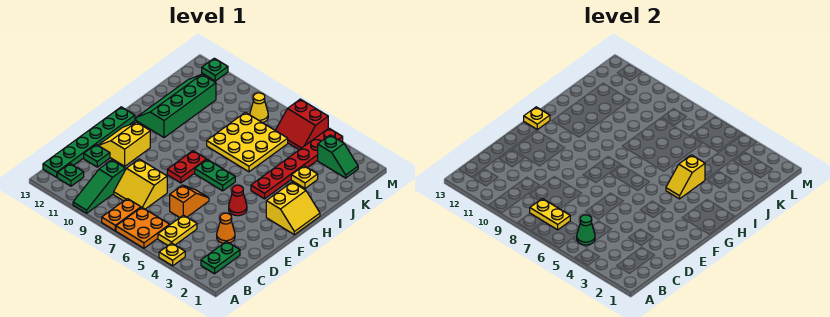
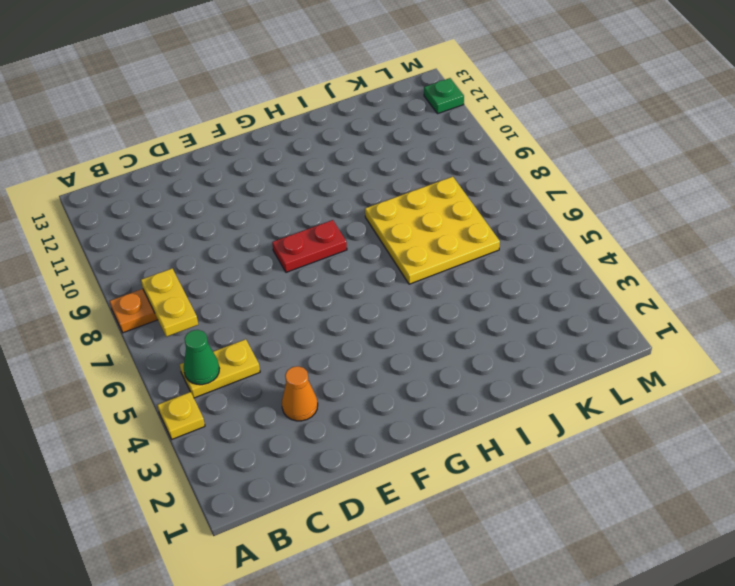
none -> orange plate A6:B7 level 1
none -> green slope A10:C10 level 1 top C
none -> green plate B2:C2 level 1

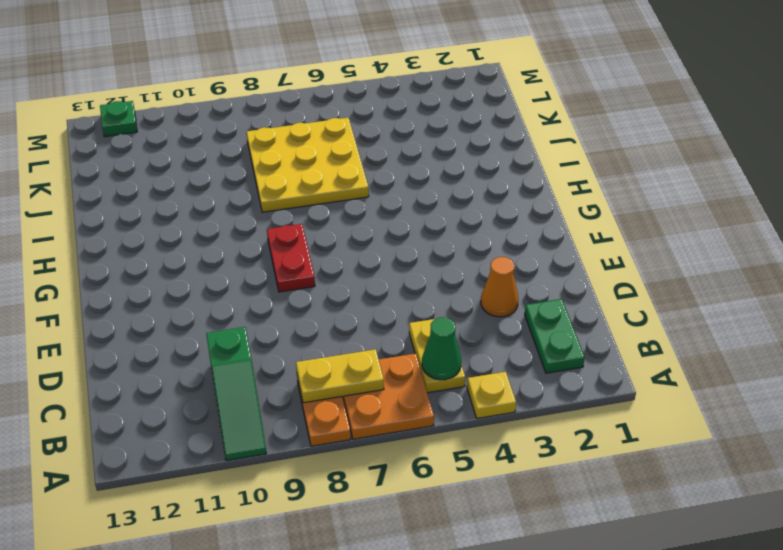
none -> green plate B12 level 1
none -> green plate B13:G13 level 1
none -> yellow slope C8:D9 level 1 top D

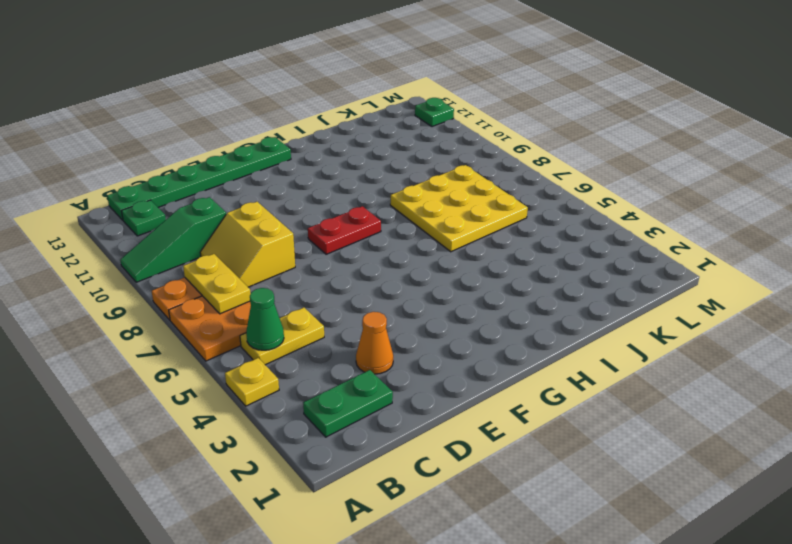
none -> orange slope D6:E6 level 1 top D
none -> green plate D12 level 1
none -> yellow slope E11:F12 level 1 top 11

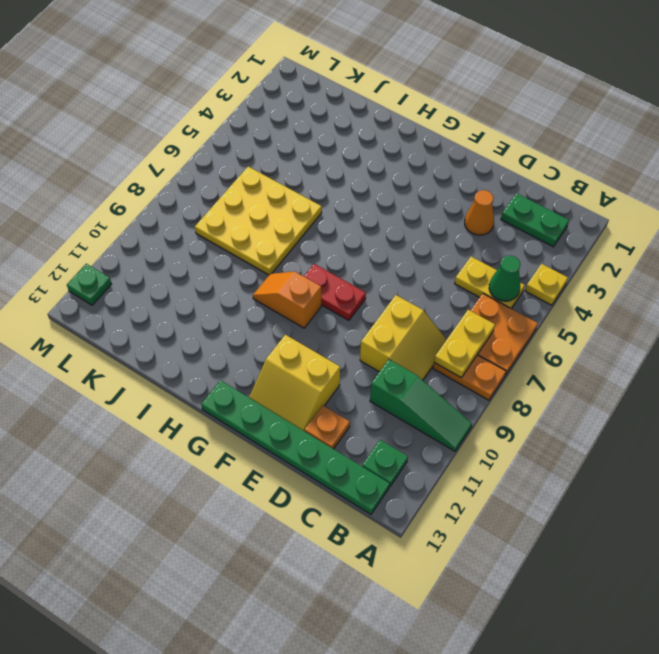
orange plate D12 level 1 -> green plate D12 level 1
orange slope G9:H9 level 1 top G -> orange slope D6:E6 level 1 top D
none -> red cone F4 level 1
none -> yellow slope G1:H2 level 1 top 2
none -> green plate G6:G7 level 1

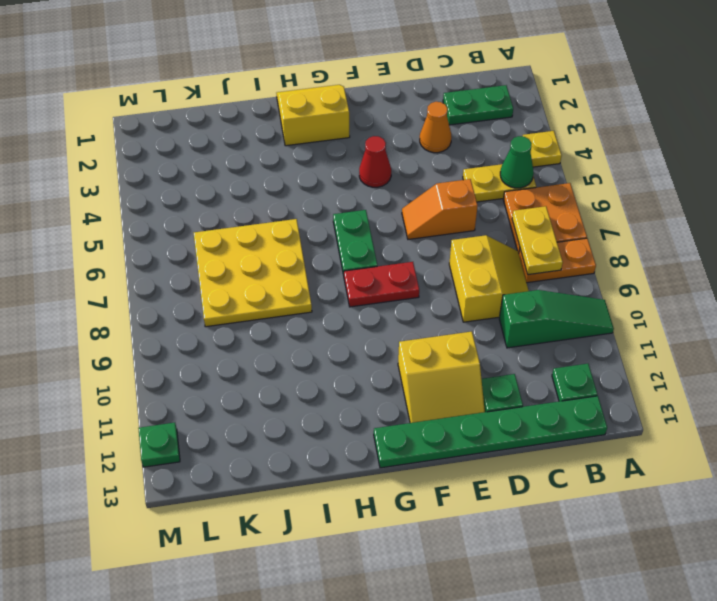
none -> red plate H4:M4 level 1
none -> green slope H11:K12 level 1 top 11
none -> yellow plate J3 level 1

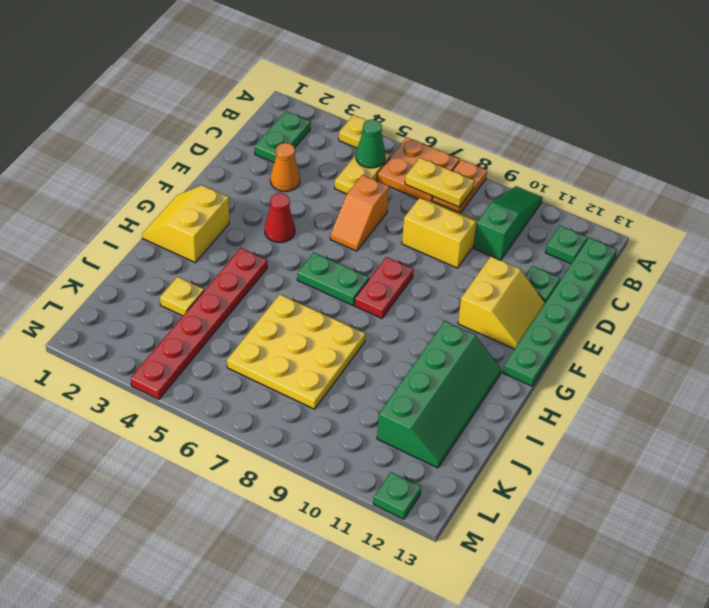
none -> green slope L2:L3 level 1 top 3
none -> red slope L5:M6 level 1 top M
none -> yellow cone L8 level 1

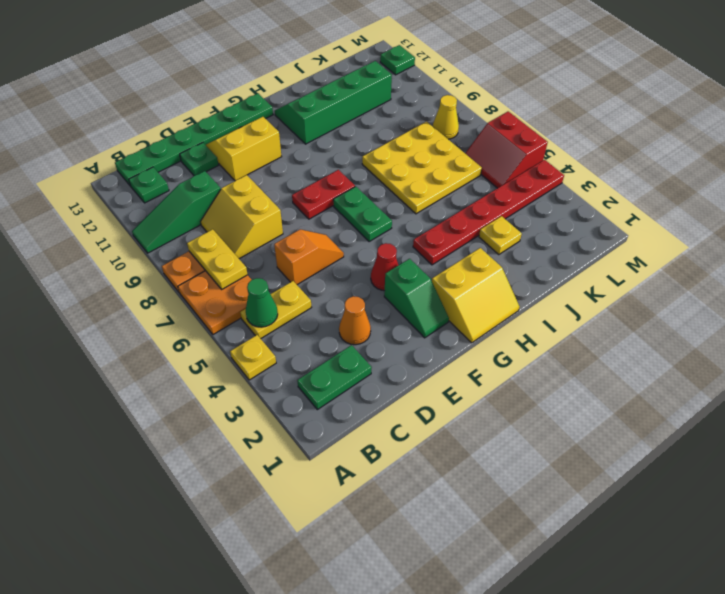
green slope F2:F3 level 1 top 3 -> green slope L2:L3 level 1 top 3
none -> yellow plate G13 level 2
none -> yellow slope H4:I4 level 2 top I

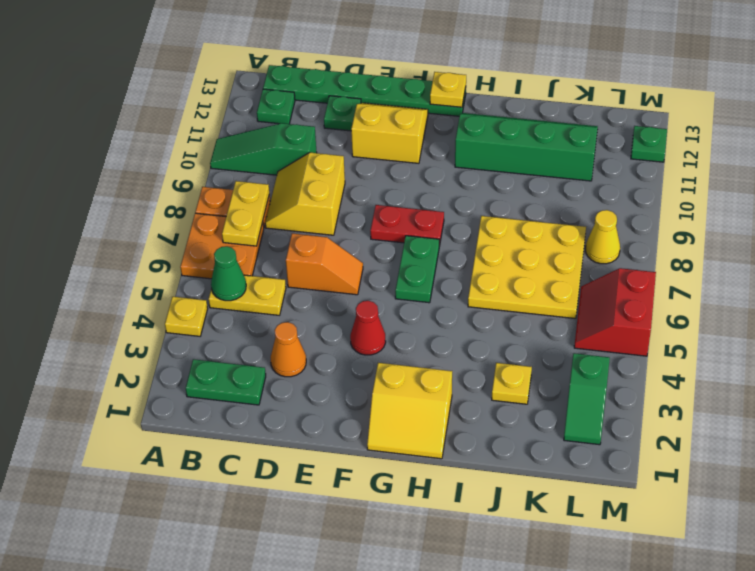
none -> red plate H4:M4 level 1
none -> yellow slope H4:I4 level 2 top I

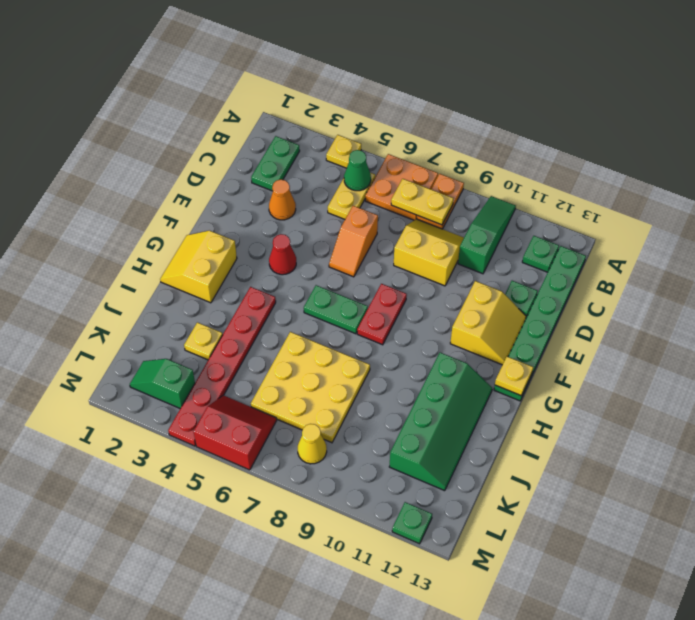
none -> yellow slope H4:I4 level 2 top I

